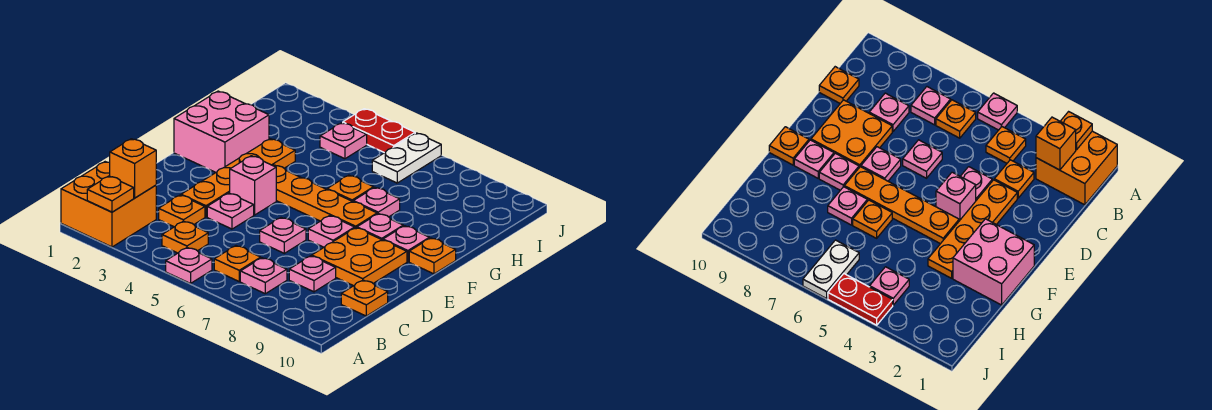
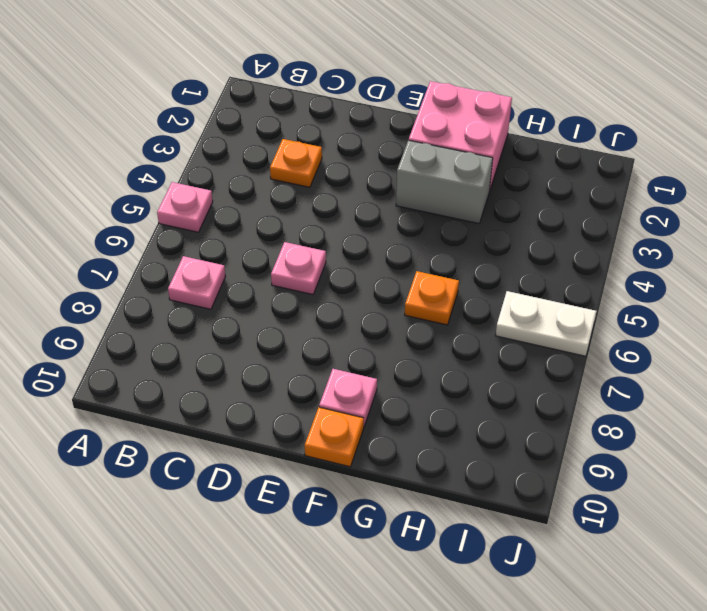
grey brick F3:G3 level 1 -> orange plate D3:G3 level 1
none -> orange brick A1:B2 level 1
none -> orange plate B4 level 1
none -> orange plate B6 level 1

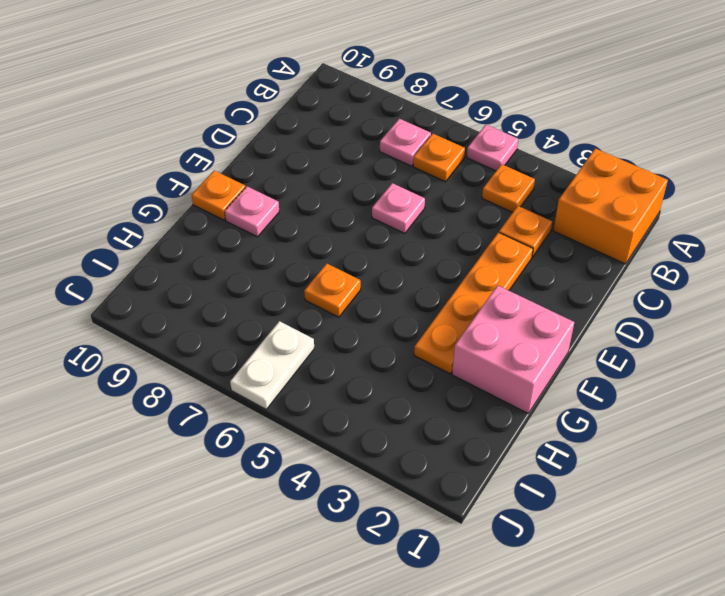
none -> pink plate C8 level 1
none -> orange plate C10 level 1
none -> pink plate D4 level 1

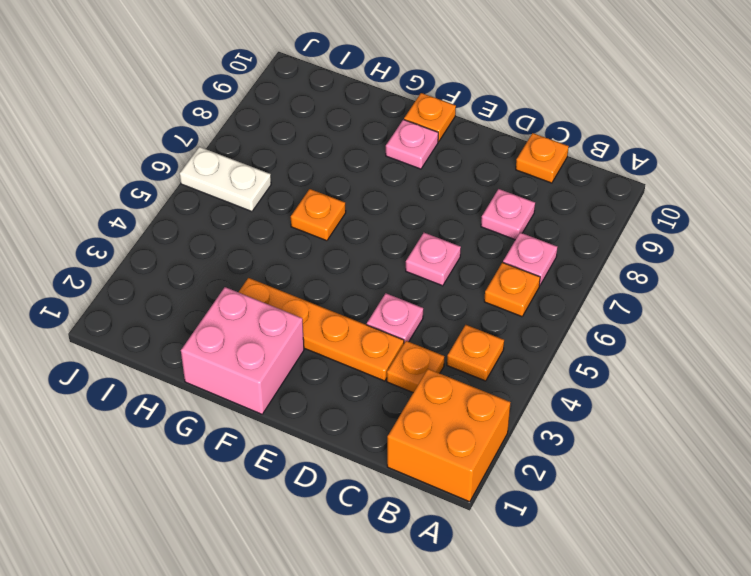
none -> pink plate A5 level 1
none -> orange plate D8:E9 level 1
none -> pink brick E4 level 1

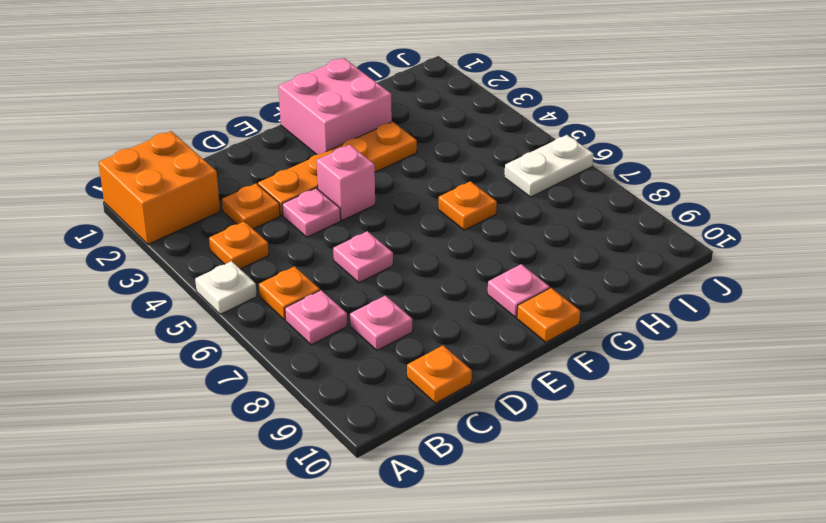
white plate A5 level 1 -> pink plate A5 level 1
none -> orange plate D8:E9 level 1
none -> pink plate E7 level 1
none -> orange plate F4:F7 level 1

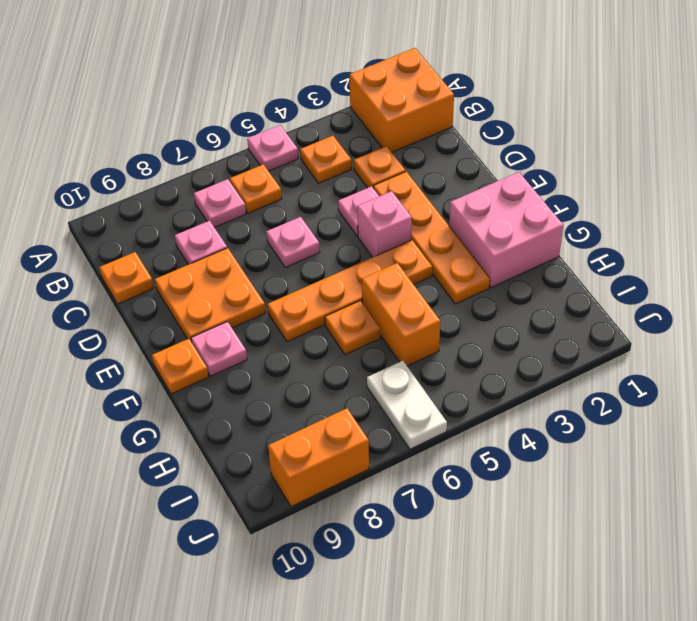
orange brick G5:H5 level 1 -> none
orange brick J8:J9 level 1 -> none
none -> pink plate E7 level 1
none -> pink plate F8 level 1
none -> pink plate G7 level 1

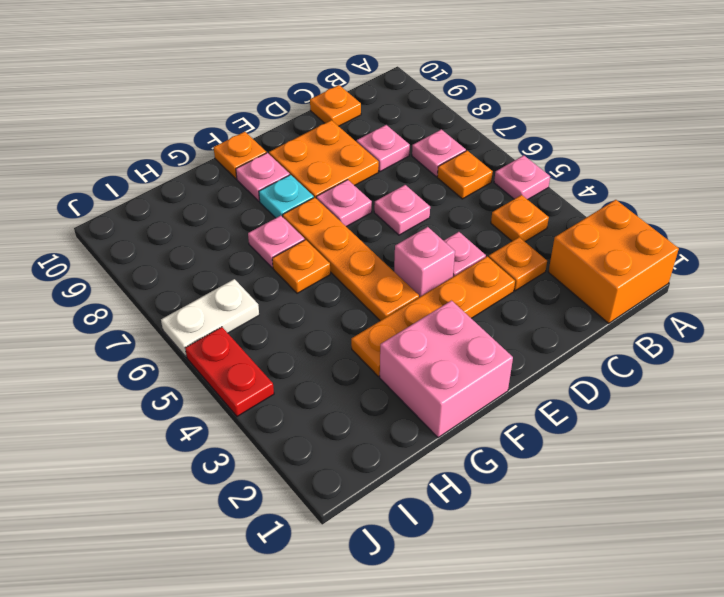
cyan plate F8 level 1 -> pink plate F8 level 1
none -> pink plate I4 level 1
none -> orange plate A2 level 2
none -> orange brick B2 level 2

